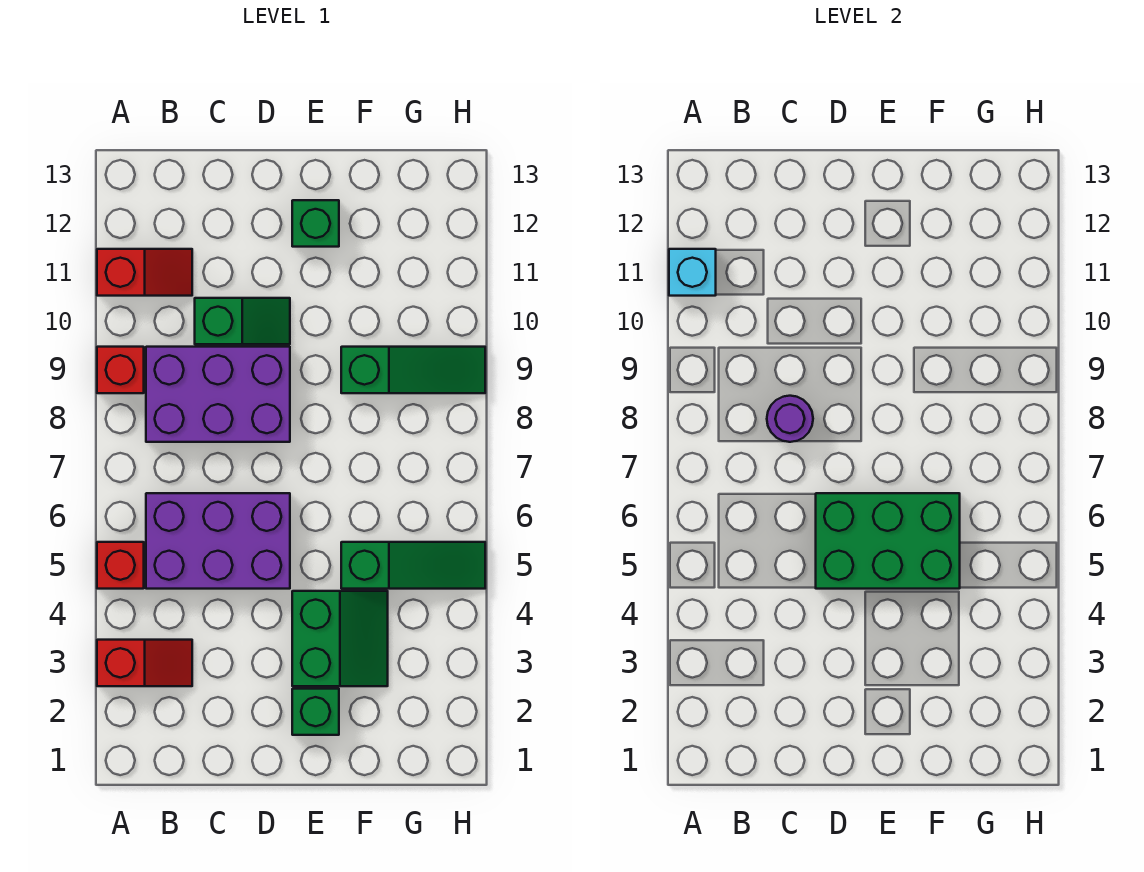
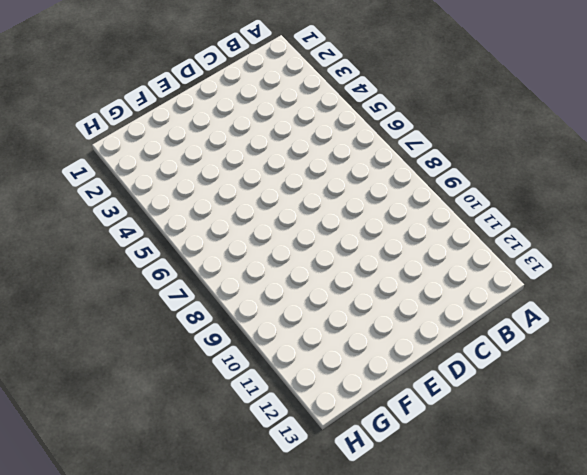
none -> red slope A3:B3 level 1 top A
none -> red brick A5 level 1
none -> red brick A9 level 1

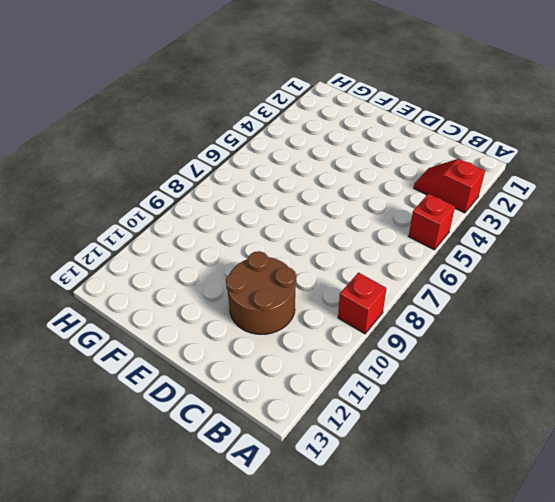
brown round brick C10:D11 level 1 -> green slope C10:D10 level 1 top C
none -> red slope A11:B11 level 1 top A
none -> purple brick B5:D6 level 1
none -> purple brick B8:D9 level 1

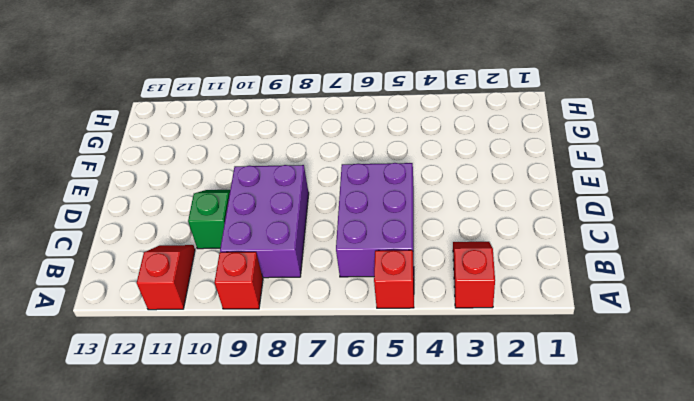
none -> green brick E2 level 1
none -> green slope E3:F4 level 1 top E
none -> green brick E12 level 1

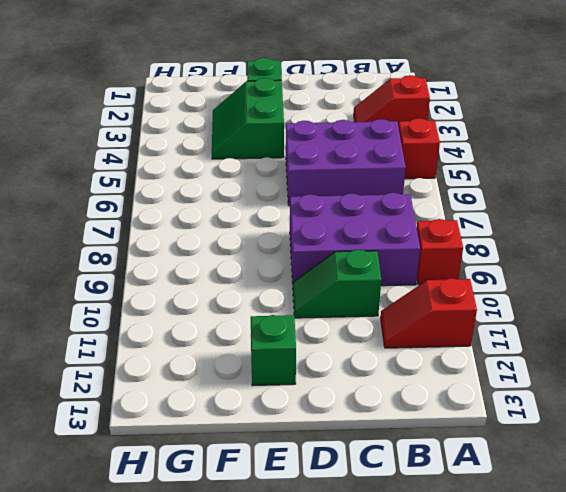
none -> green slope F5:H5 level 1 top F
none -> green slope F9:H9 level 1 top F
none -> cyan brick A11 level 2

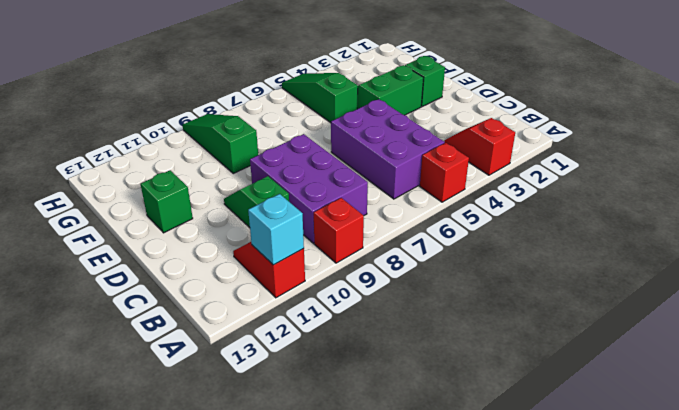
none -> purple round brick C8 level 2
none -> green brick D5:F6 level 2

